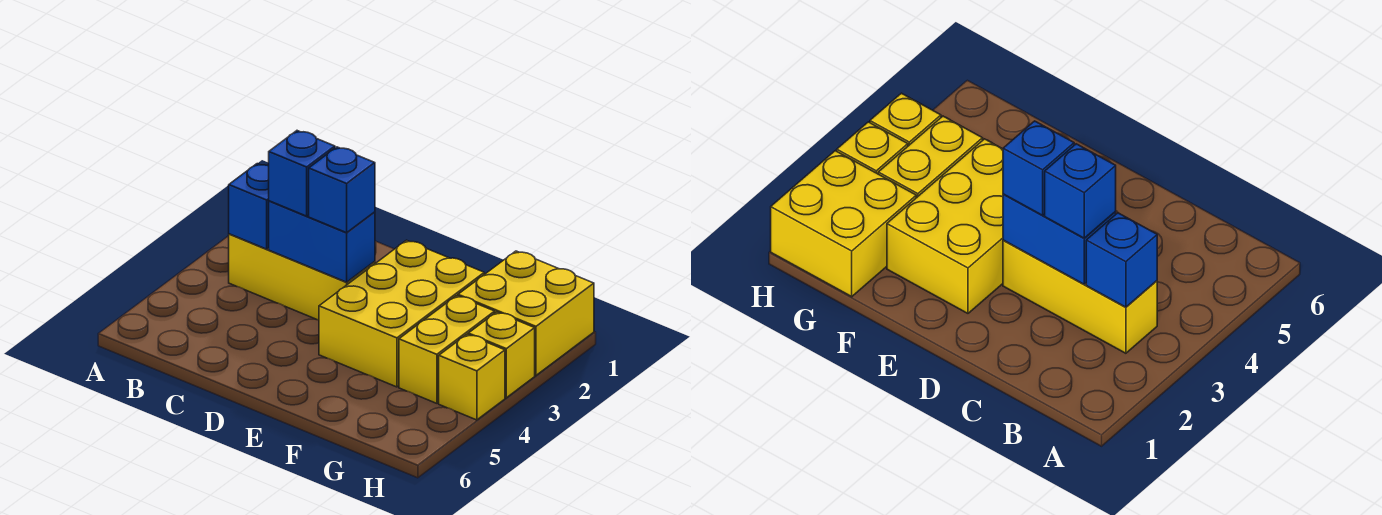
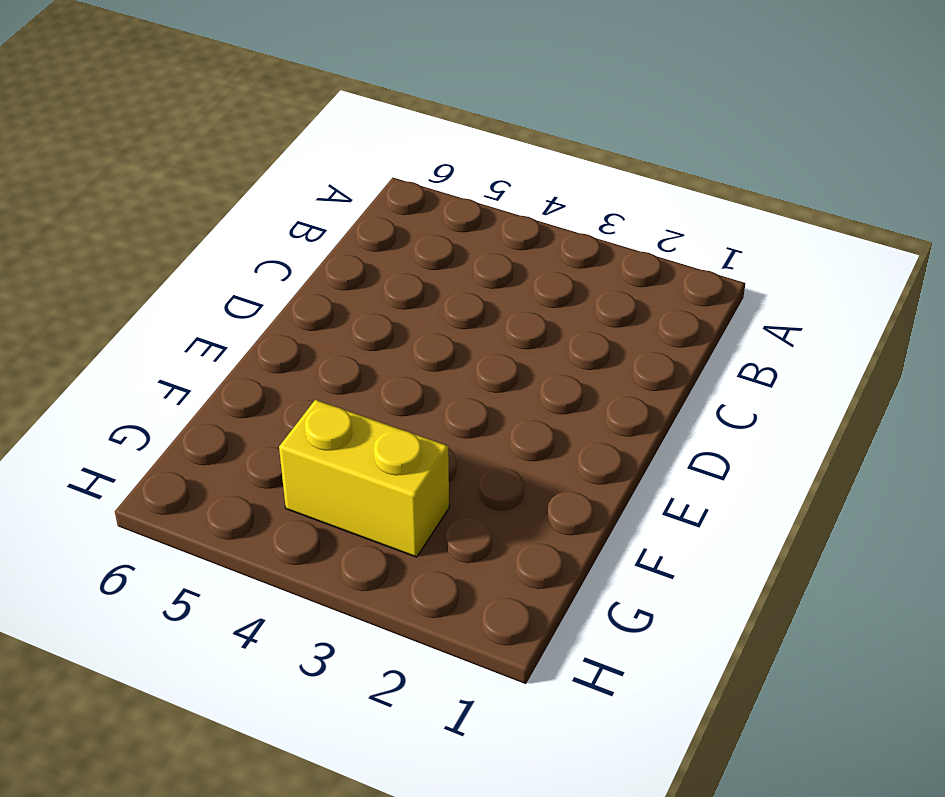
none -> yellow brick B3:D3 level 1
none -> yellow brick E2:F4 level 1

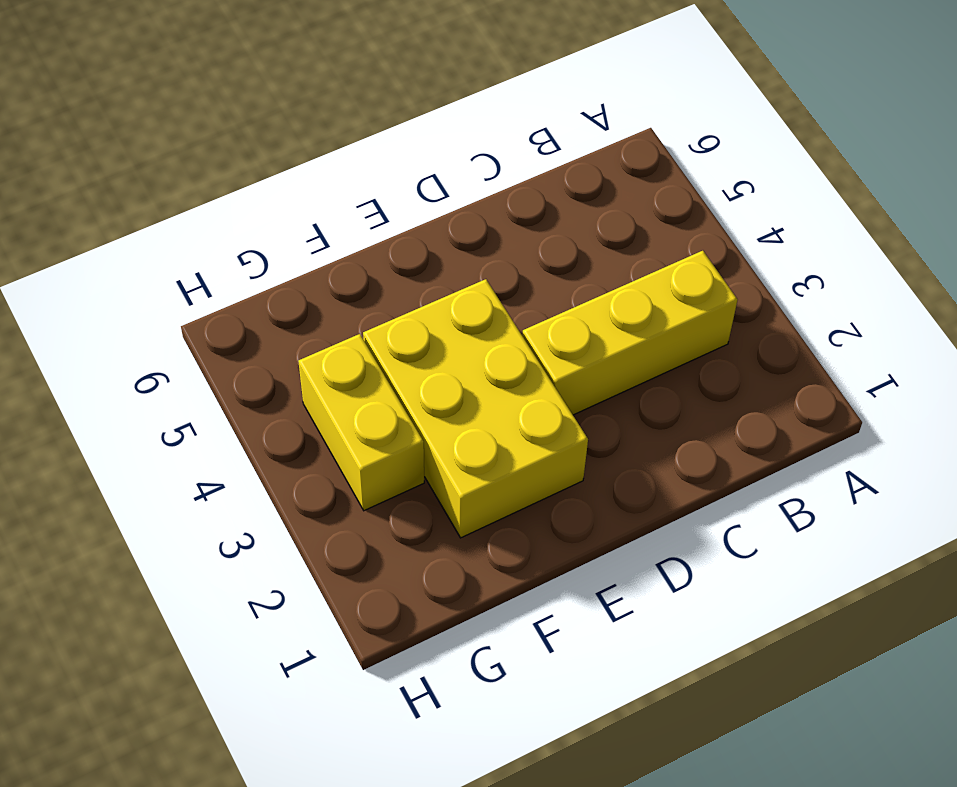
none -> yellow brick G1:H2 level 1
none -> yellow brick H3 level 1

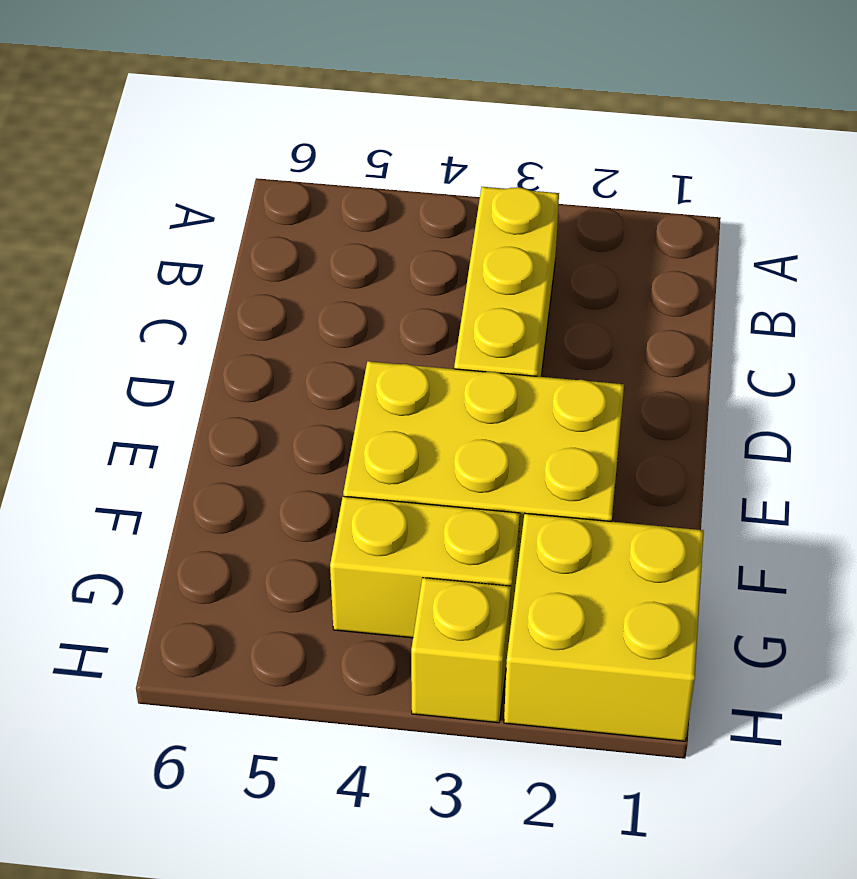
none -> yellow brick H4 level 1
none -> blue brick B3 level 2

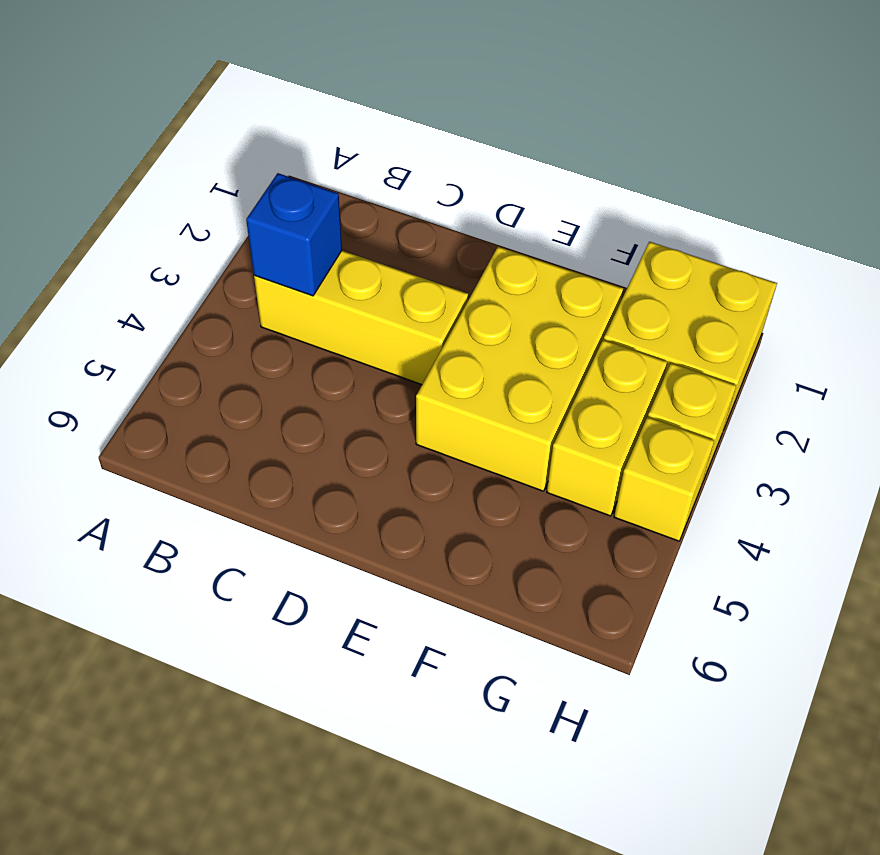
none -> blue brick C3:D3 level 2
none -> blue brick C3 level 3

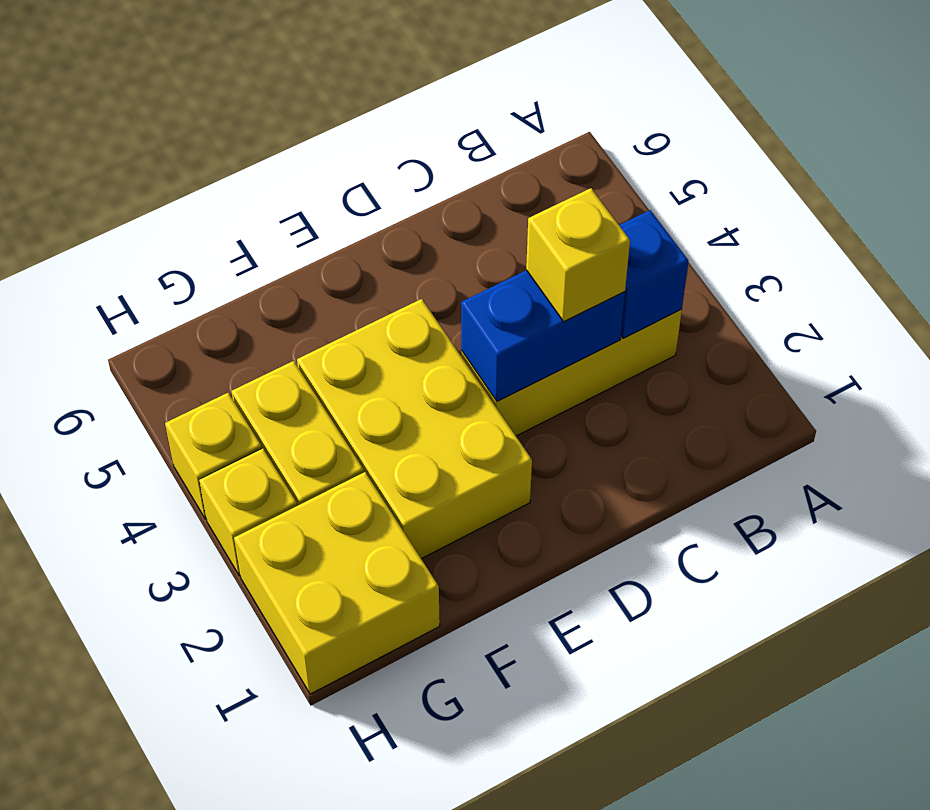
yellow brick C3 level 3 -> blue brick C3 level 3
none -> blue brick D3 level 3

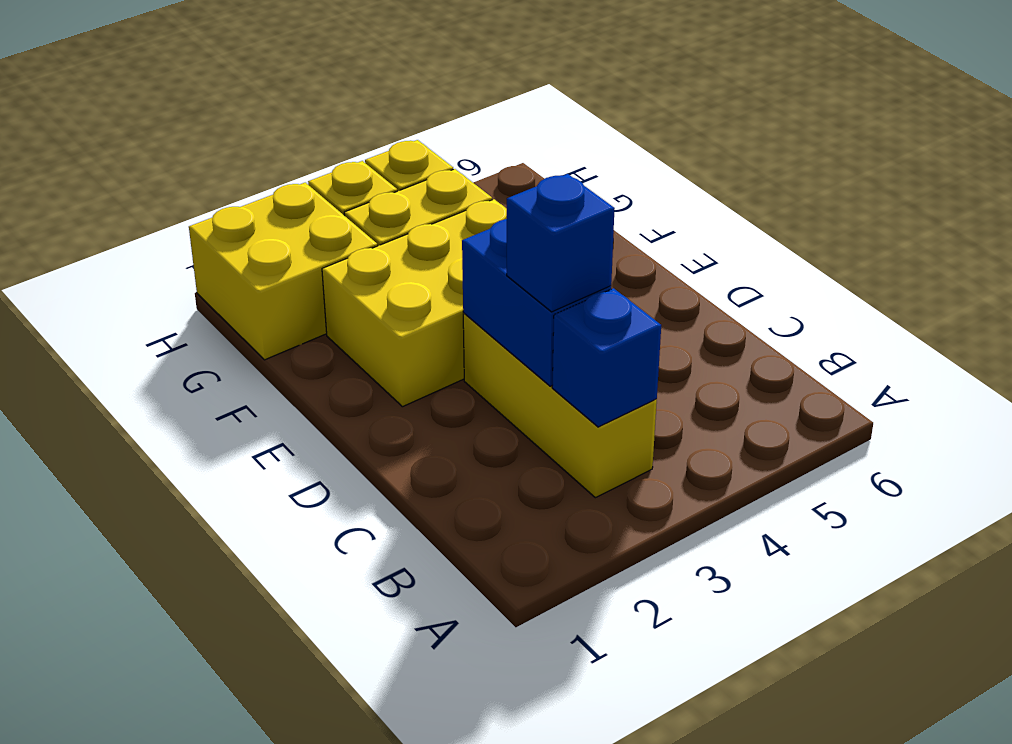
none -> blue brick D3 level 3

